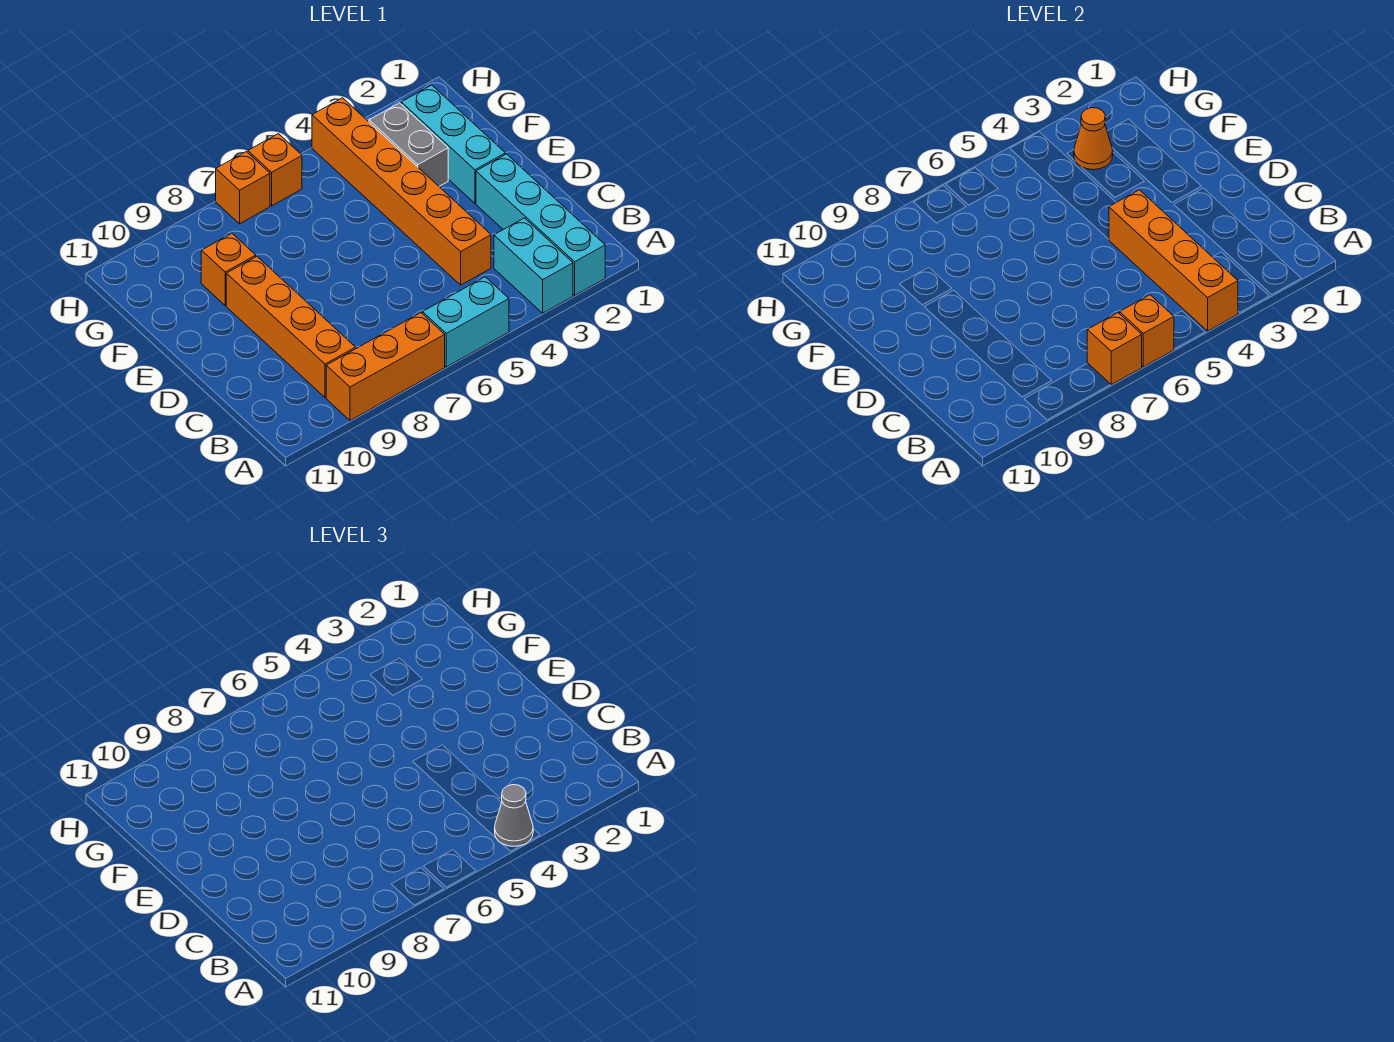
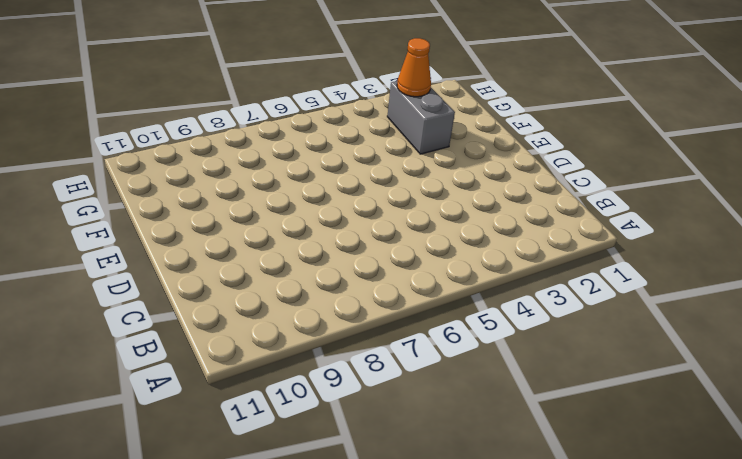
none -> cyan brick A2:D2 level 1
none -> cyan brick A3:B3 level 1
none -> cyan brick A5:A6 level 1

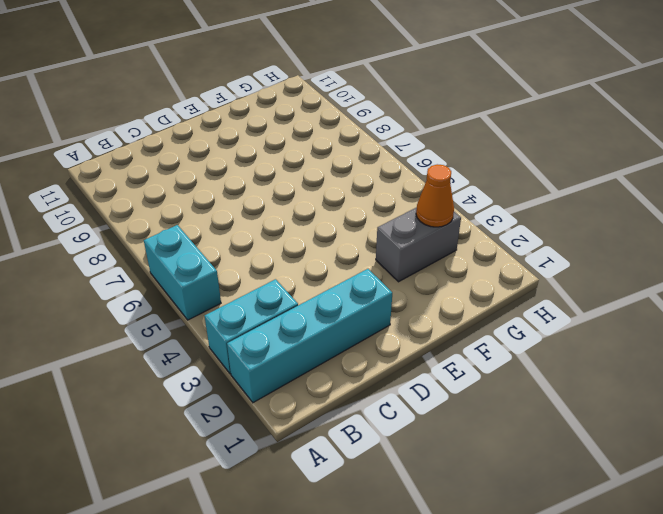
none -> orange brick A7:A9 level 1
none -> orange brick B9:E9 level 1
none -> orange brick C4:H4 level 1

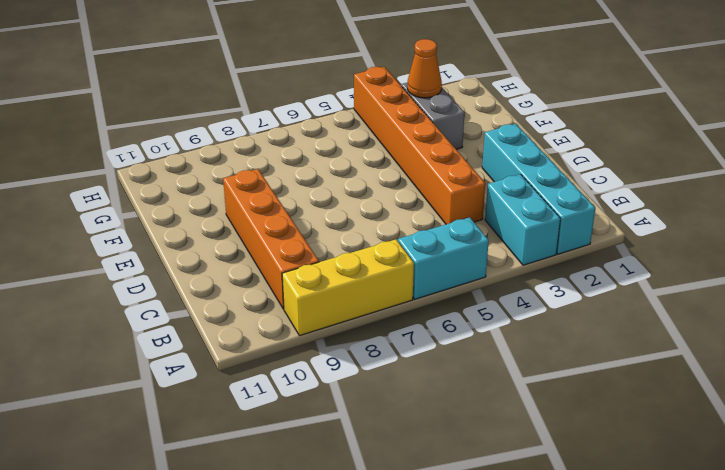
yellow brick A7:A9 level 1 -> orange brick A7:A9 level 1
none -> cyan brick E2:G2 level 1
none -> orange brick F9 level 1
none -> orange brick H6 level 1

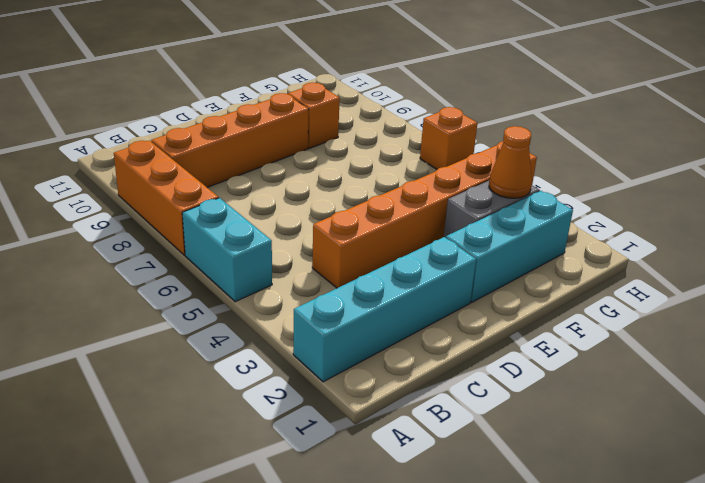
none -> cyan brick A3:B3 level 1
none -> orange brick H7 level 1
none -> orange brick A4:D4 level 2

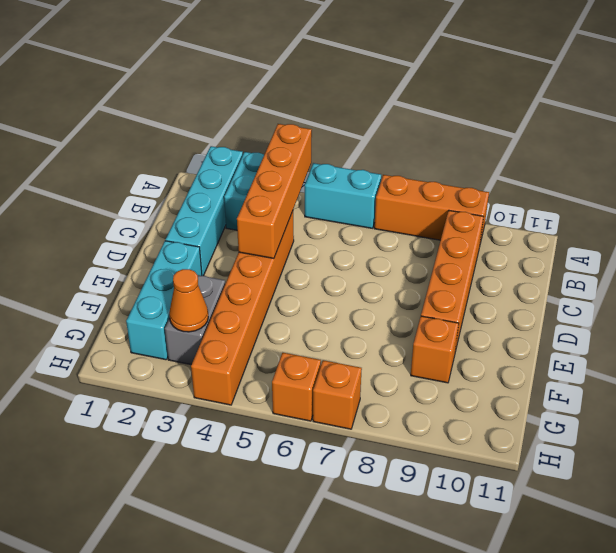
none -> orange brick A6 level 2
none -> orange brick A7 level 2
none -> grey cone A4 level 3

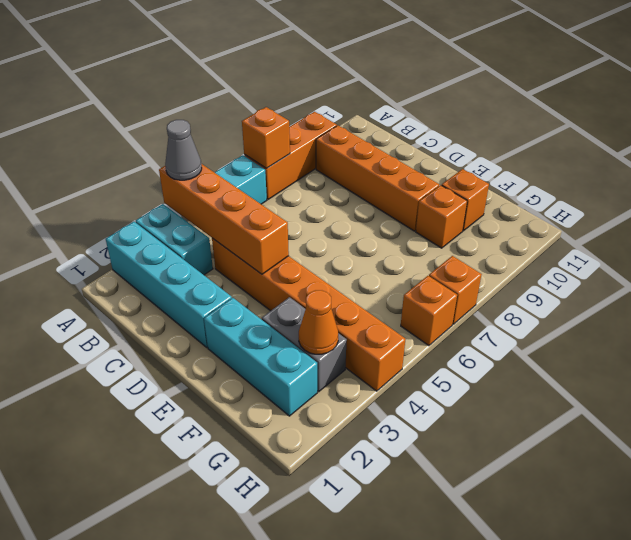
orange brick F10 level 1 -> orange brick A6 level 2

